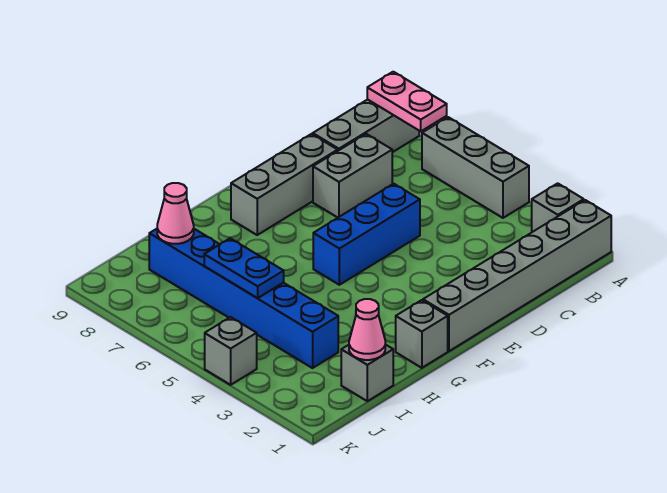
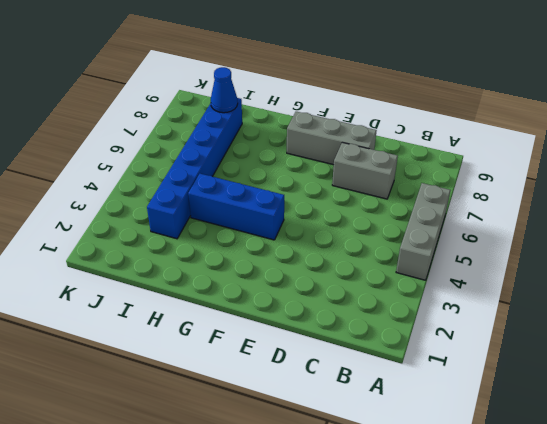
blue brick F4:H4 level 1 -> blue brick D5:F5 level 1
blue cone I8 level 2 -> pink cone I8 level 2
none -> grey brick A1:F1 level 1
none -> grey brick A2 level 1
none -> grey brick A8:C8 level 1

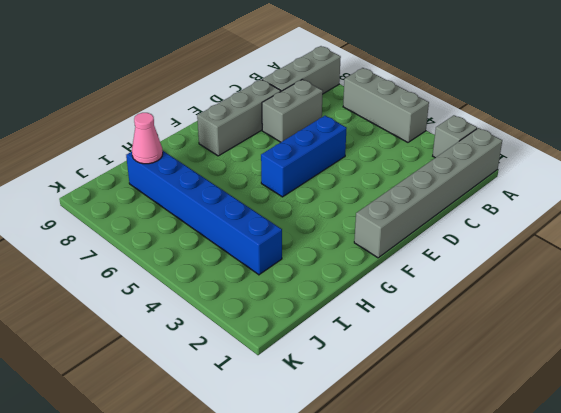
none -> grey brick G1 level 1
none -> grey brick I1 level 1
none -> grey brick K4 level 1

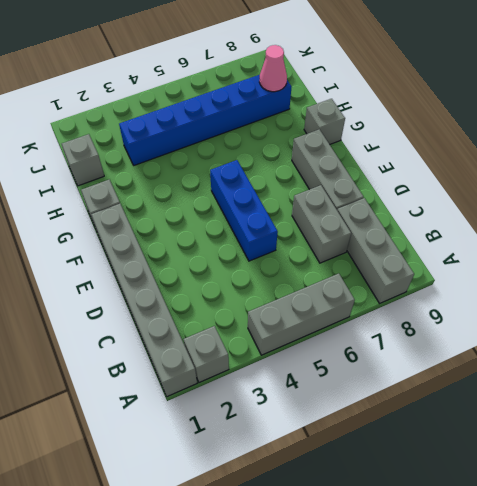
grey brick G9 level 1 -> grey brick K4 level 1
none -> pink plate A7:A8 level 2
none -> pink cone I1 level 2
none -> blue plate I5:I6 level 2

